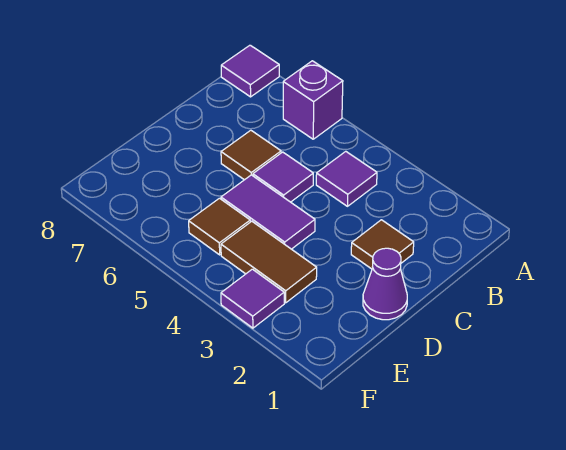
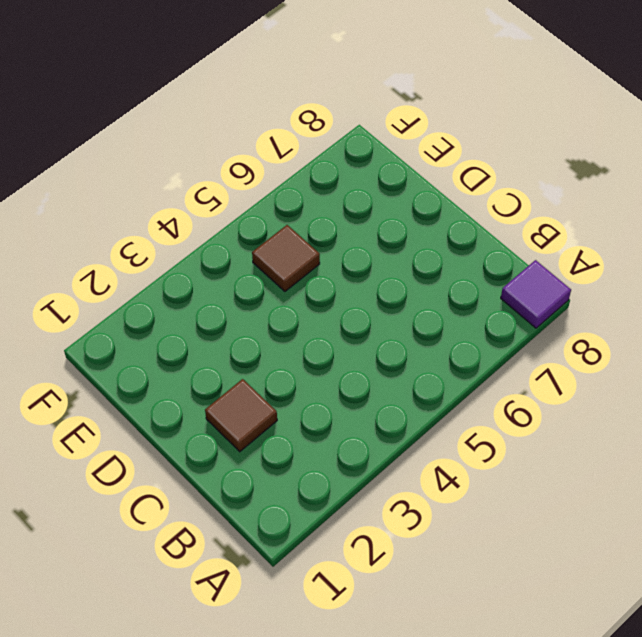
none -> purple brick A6 level 1
none -> purple tile B4 level 1

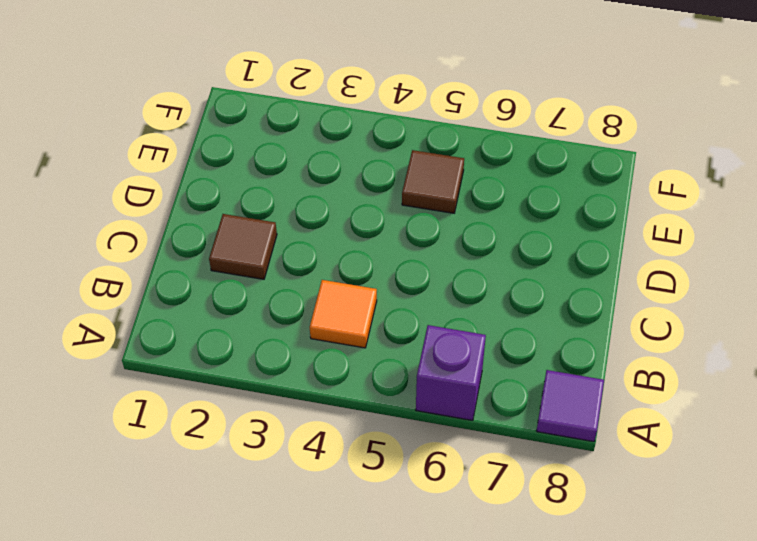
orange tile B4 level 1 -> purple tile B4 level 1
none -> purple tile C5 level 1
none -> brown tile C6 level 1

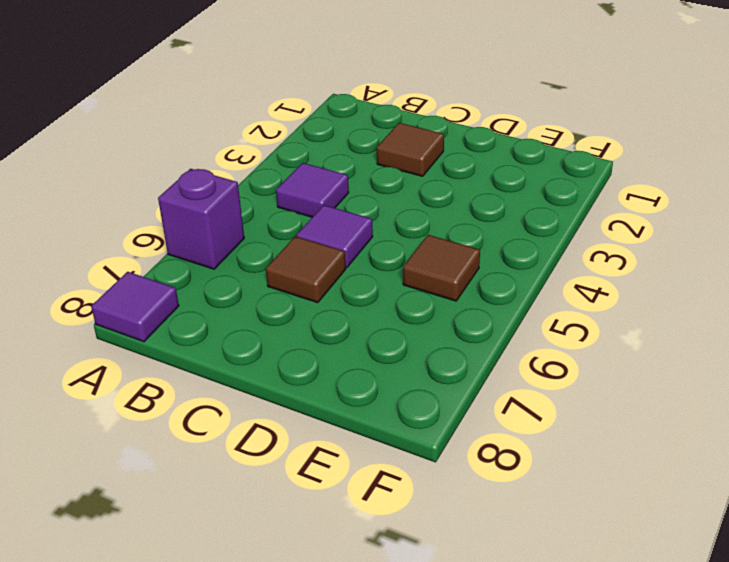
none -> purple cone D1 level 1
none -> purple tile D4:D5 level 1

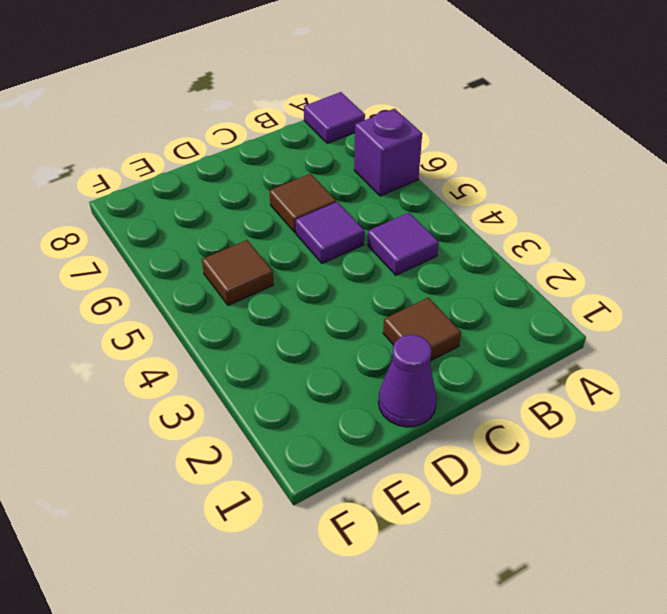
none -> purple tile D4:D5 level 1
none -> brown tile E3:E4 level 1

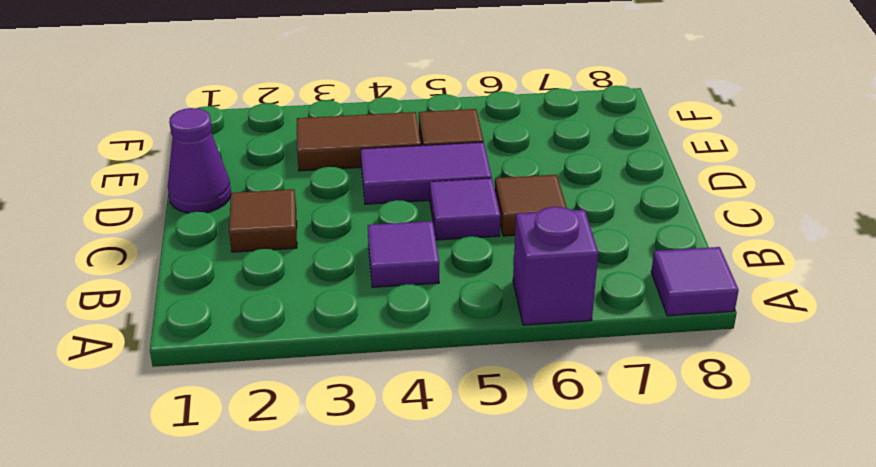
none -> purple tile F3 level 1

